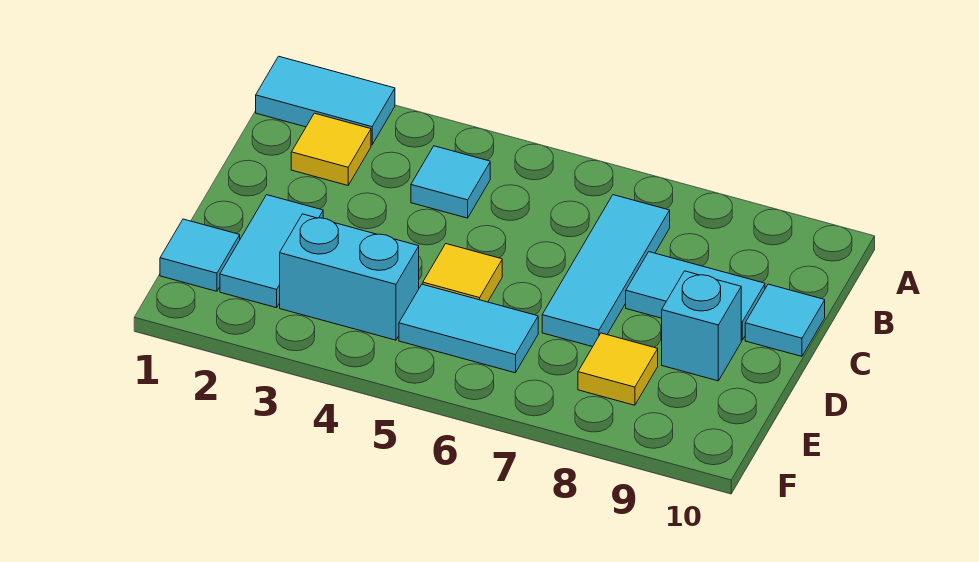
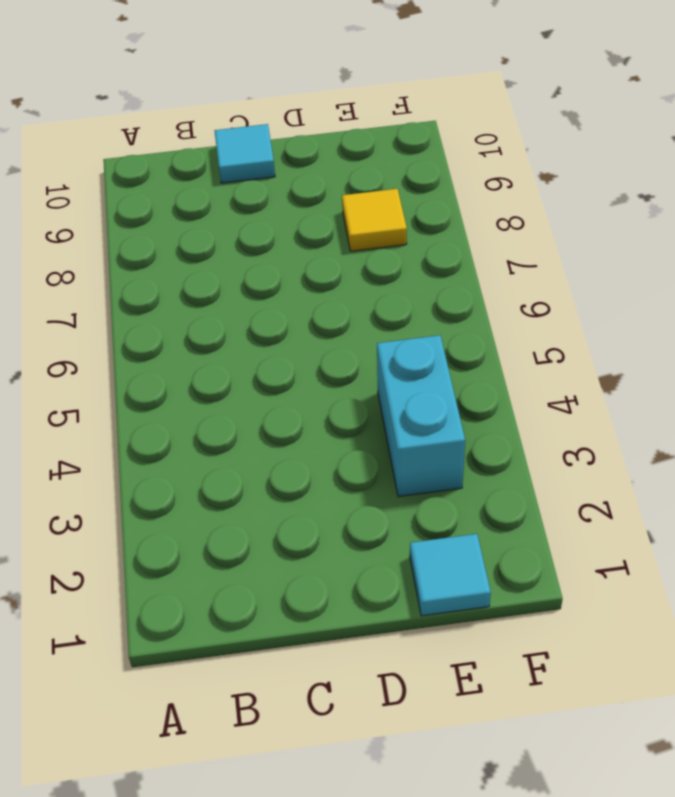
none -> cyan tile A1:A2 level 1
none -> yellow tile B2 level 1
none -> cyan tile B4 level 1

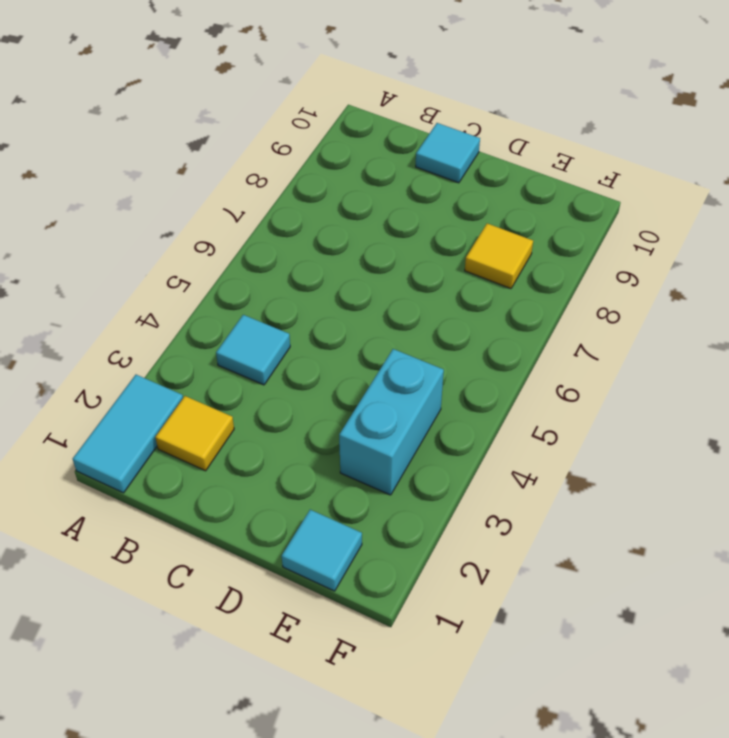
none -> cyan tile B7:D7 level 1
none -> cyan tile C8:C9 level 1
none -> cyan tile D2:E2 level 1

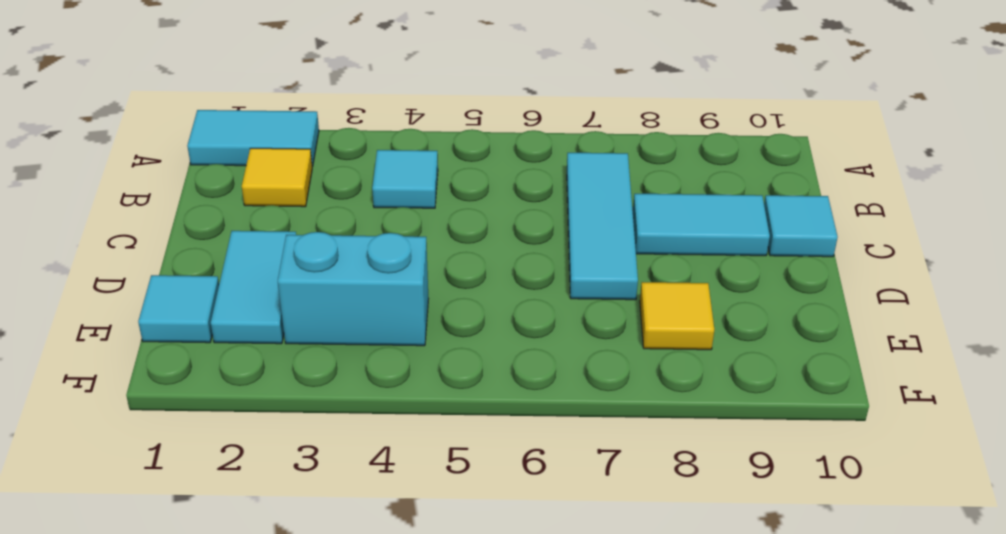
none -> yellow tile D5 level 1
none -> cyan brick D9 level 1
none -> cyan tile E5:E6 level 1

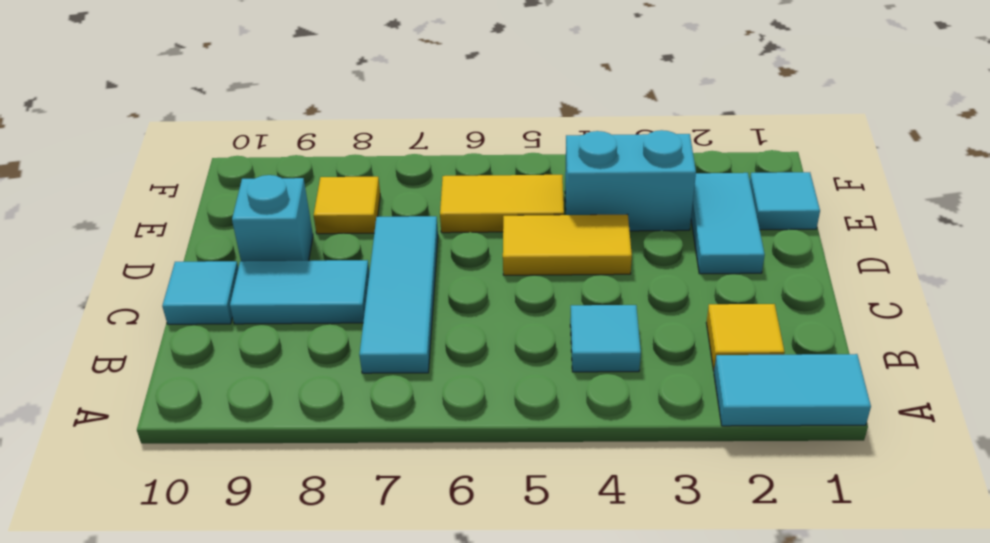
yellow tile D4:D5 level 1 -> yellow tile D5 level 1
yellow tile E5:E6 level 1 -> cyan tile E5:E6 level 1

